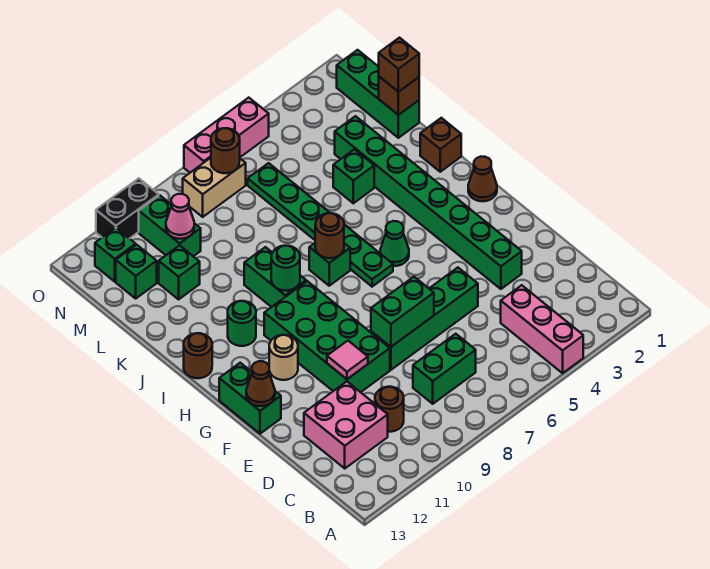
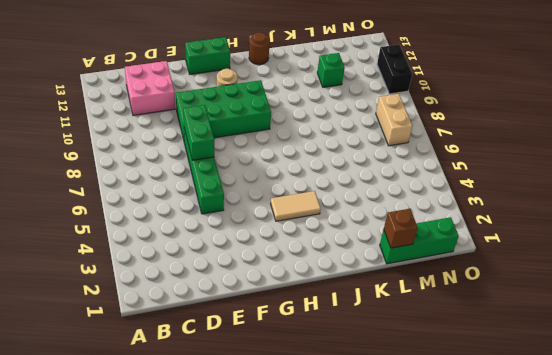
tan tile H4:I4 level 1 -> none
none -> pink brick A4:C4 level 1
none -> green brick C7:C8 level 1
none -> brown round brick C10 level 1
none -> green brick E3:L3 level 1

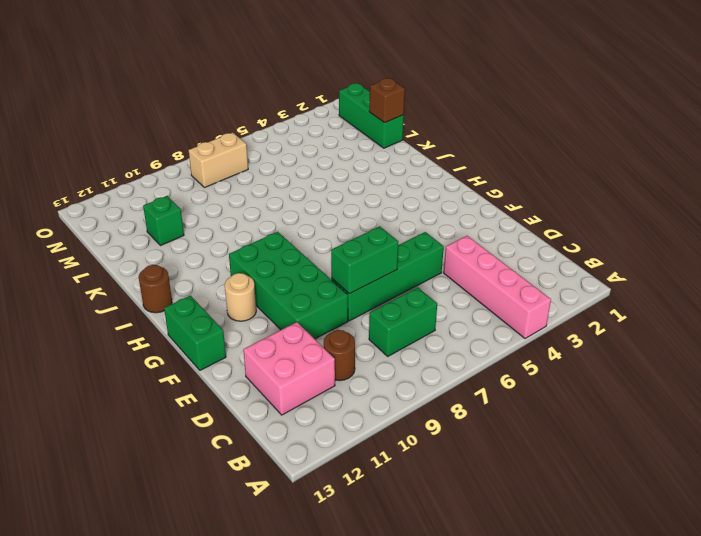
pink brick A4:D4 level 1 -> pink brick A4:C4 level 1
none -> green brick E3:L3 level 1
none -> brown cone H1 level 1
none -> green cone H5 level 1
none -> green plate H6:M6 level 1

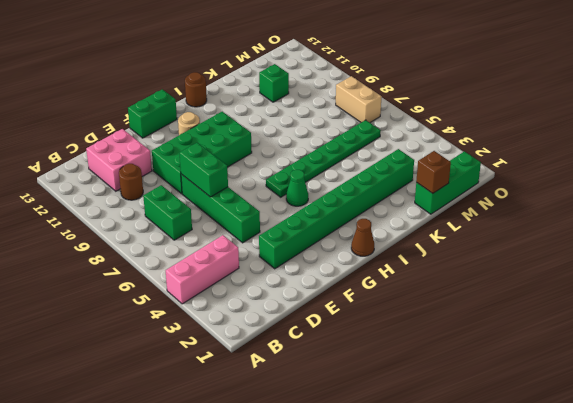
none -> green brick I7 level 1
none -> green brick I9:J9 level 1
none -> green round brick I11 level 1
none -> brown brick J1 level 1

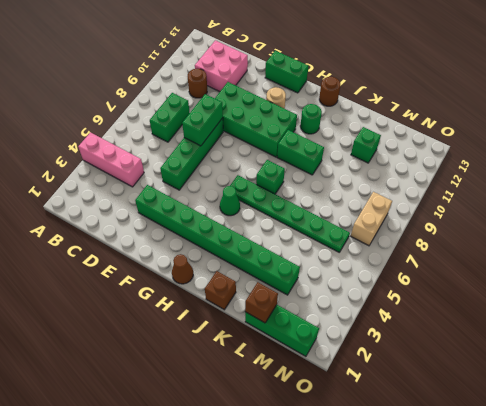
none -> green brick K4 level 1
none -> green brick M10:N10 level 1
none -> green brick M12 level 1
none -> green brick N12 level 1

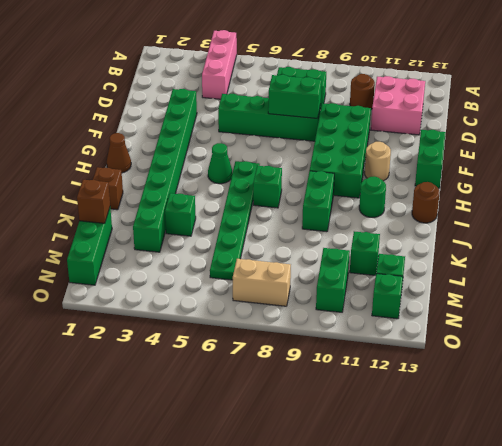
none -> pink brick O5:O7 level 1
none -> black brick O10:O11 level 1
none -> pink tile E10 level 2
none -> brown cone F13 level 2

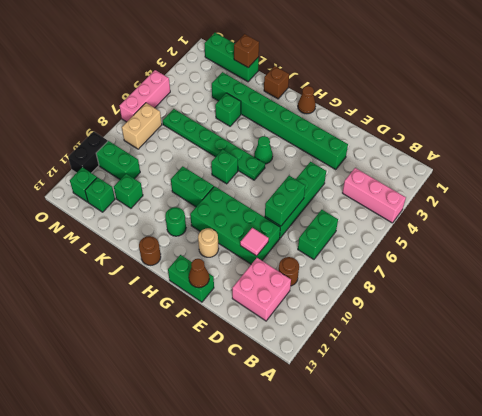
none -> brown round brick I7 level 2
none -> green round brick I9 level 2
none -> pink cone M10 level 2
none -> brown round brick N7 level 2

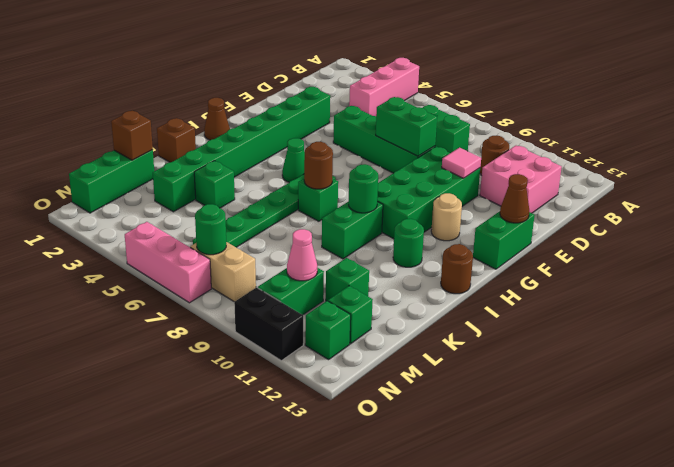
green round brick N7 level 2 -> brown round brick N7 level 2
none -> brown brick L1 level 3

